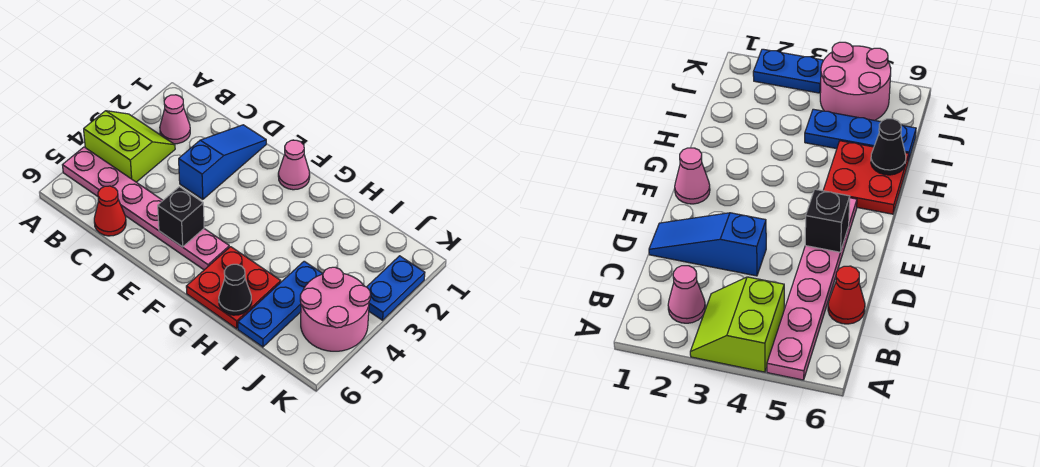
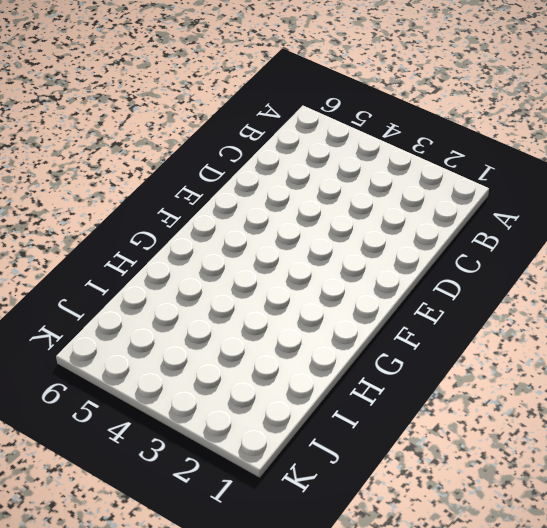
none -> lime slope A3:B4 level 1 top 4
none -> pink plate A5:F5 level 1
none -> pink cone B2 level 1

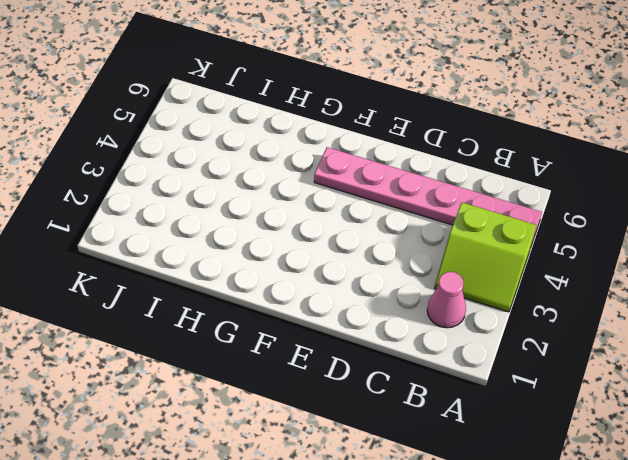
none -> red cone C6 level 1
none -> blue slope D1:D3 level 1 top 3
none -> pink cone F1 level 1

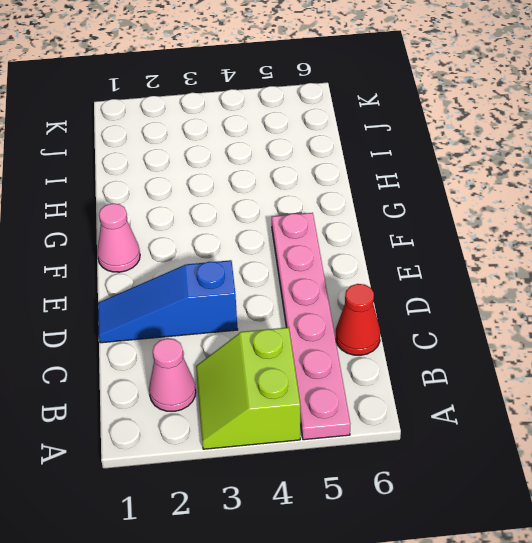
none -> red plate G5:H6 level 1
none -> blue plate I4:I6 level 1
none -> pink round brick J4:K5 level 1

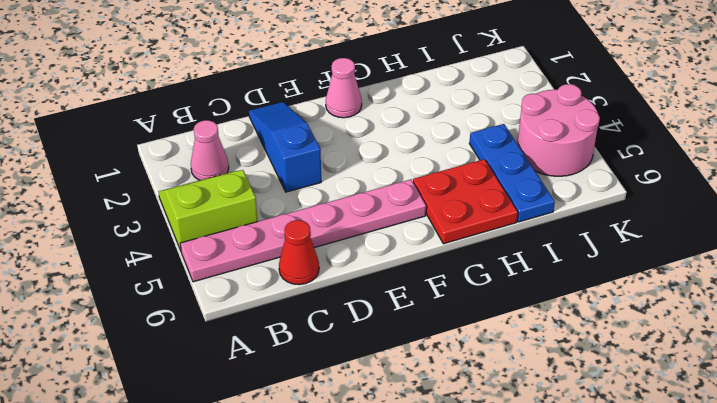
none -> blue plate K2:K3 level 1
none -> black brick E5 level 2
none -> black cone H6 level 2

